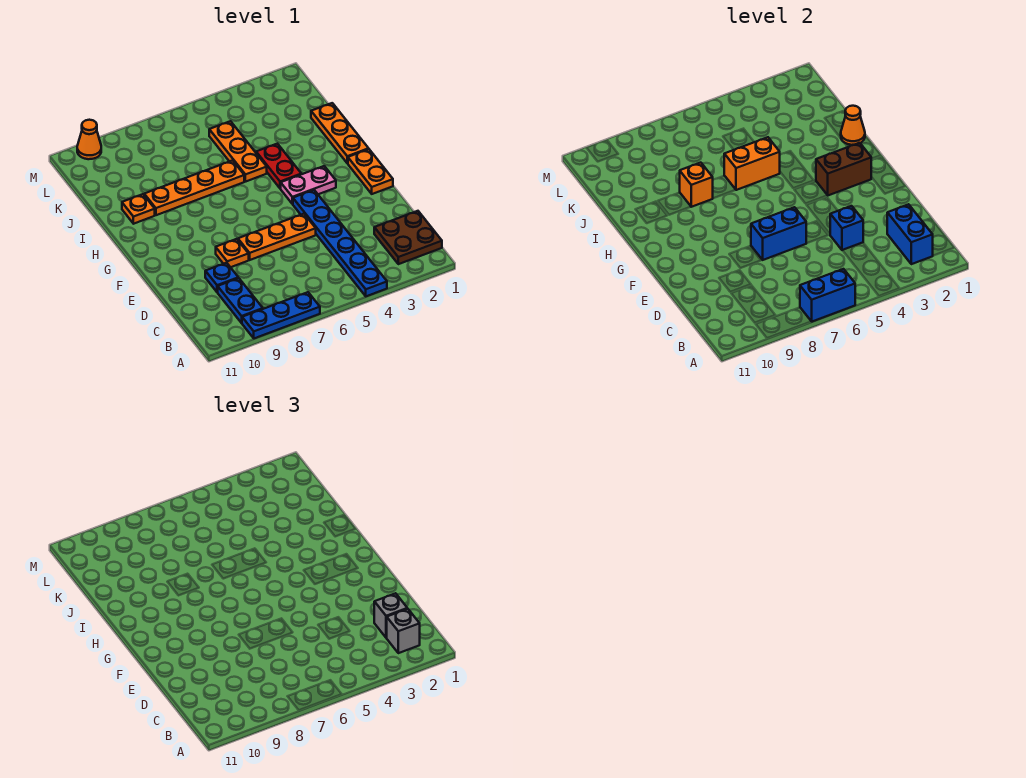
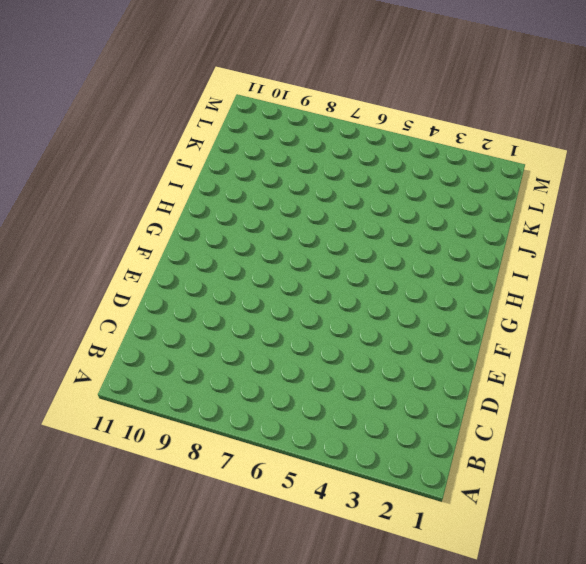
none -> blue plate A4:F4 level 1
none -> blue plate A7:A9 level 1
none -> brown plate B1:C2 level 1

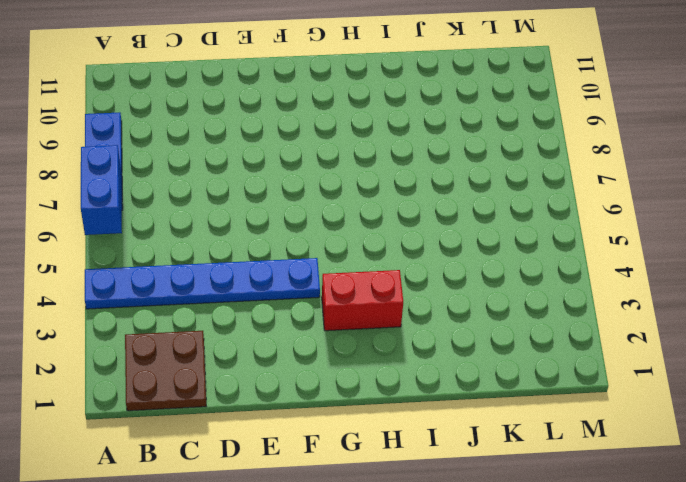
red brick G3:H3 level 1 -> pink plate G3:G4 level 1
none -> blue plate B9:C9 level 1
none -> blue plate D9 level 1
none -> orange plate E5:E7 level 1

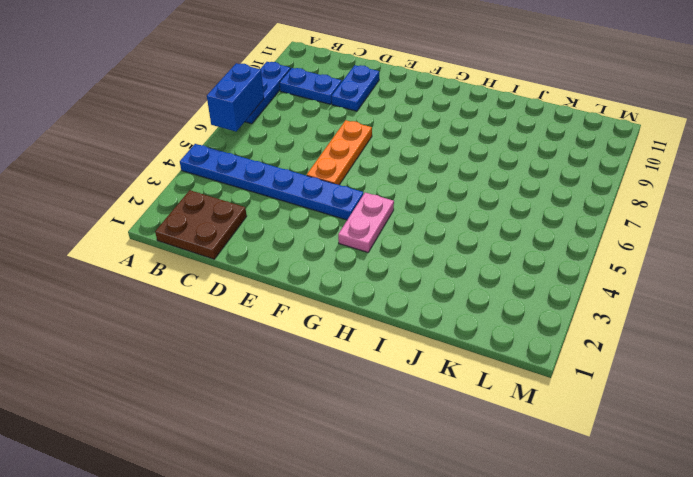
blue plate D9:D10 level 1 -> blue plate D9 level 1
none -> orange plate E8 level 1
none -> orange plate F1:G1 level 1
none -> orange plate H1:J1 level 1

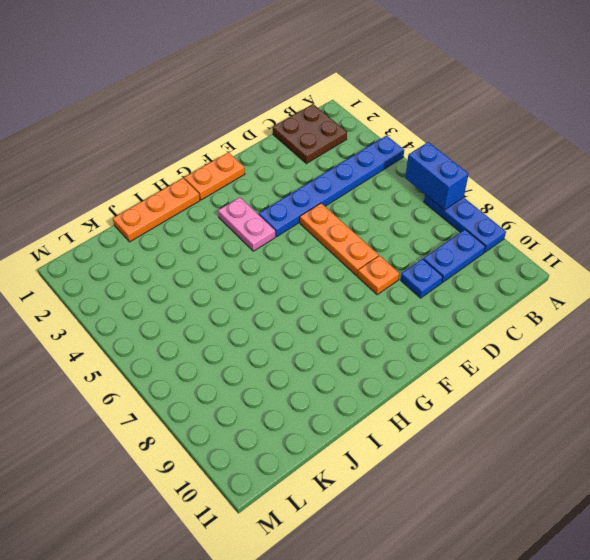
none -> red plate H4:I4 level 1
none -> orange plate I5:K5 level 1
none -> orange plate I6:I9 level 1

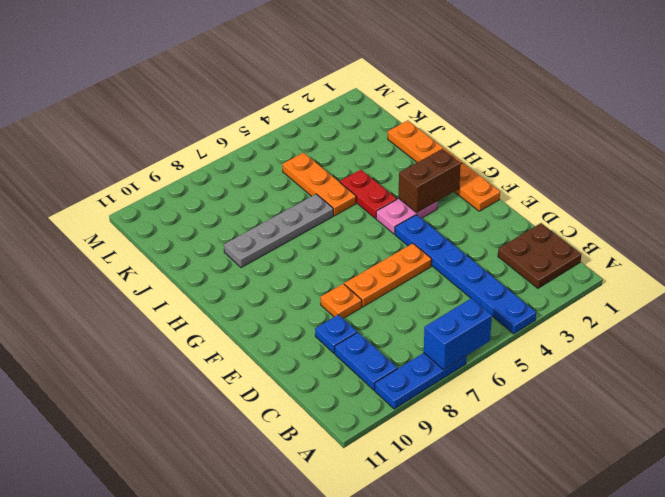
grey plate I6:I9 level 1 -> orange plate I6:I9 level 1
none -> orange plate I10 level 1
none -> orange cone M10 level 1
none -> blue brick B2:C2 level 2

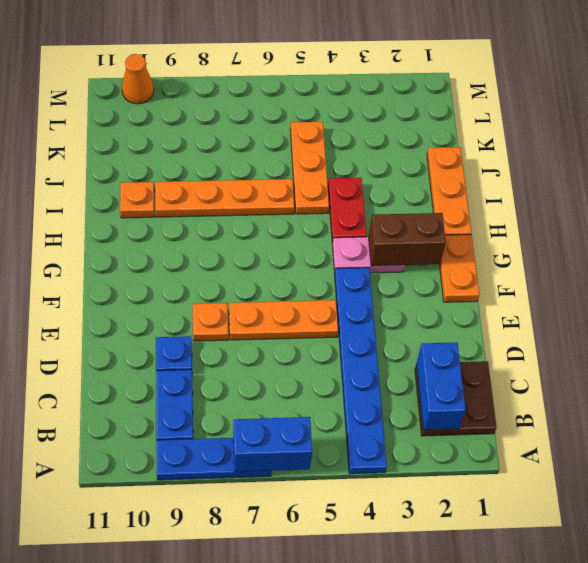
none -> blue brick D4 level 2
none -> blue brick E6:E7 level 2
none -> orange cone I1 level 2

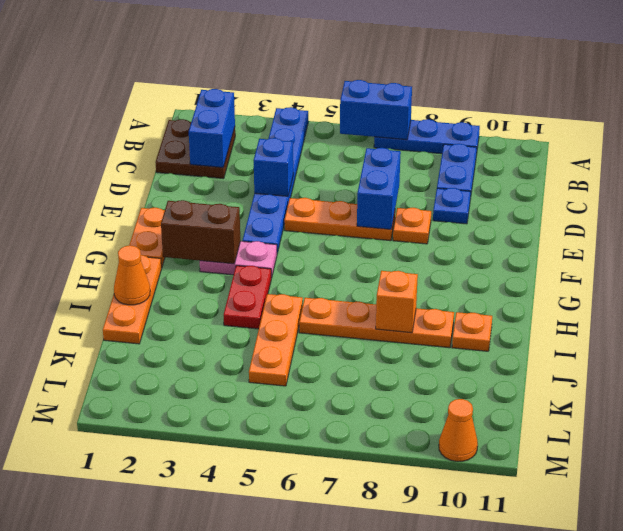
blue brick D7:E7 level 2 -> blue brick E6:E7 level 2
none -> orange brick I5:I6 level 2
none -> grey brick B2 level 3
none -> grey brick C2 level 3

